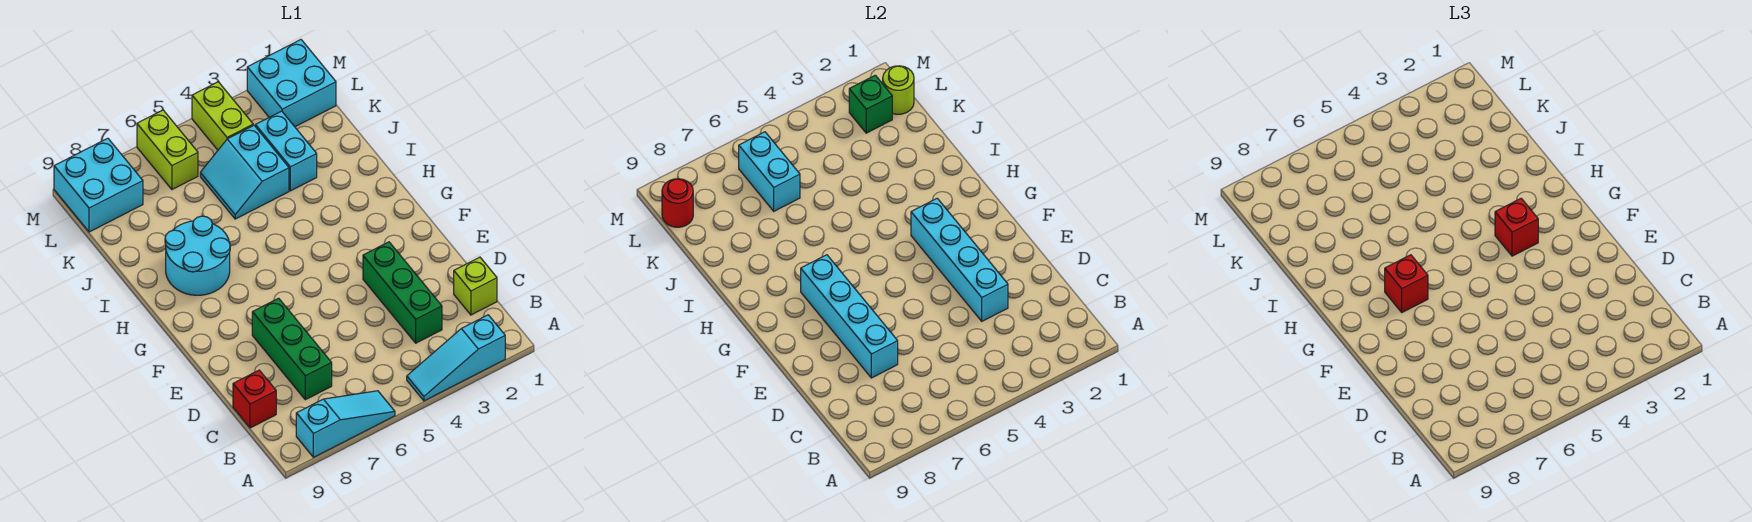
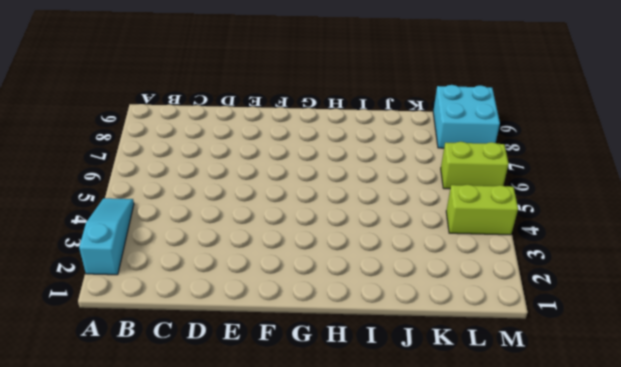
none -> cyan slope A6:A8 level 1 top 8
none -> lime brick C1 level 1
none -> green brick C3:E3 level 1

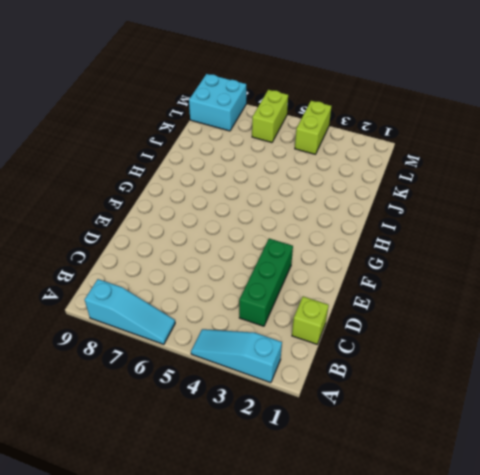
none -> green brick C7:E7 level 1
none -> red brick C9 level 1
none -> cyan round brick H7:I8 level 1

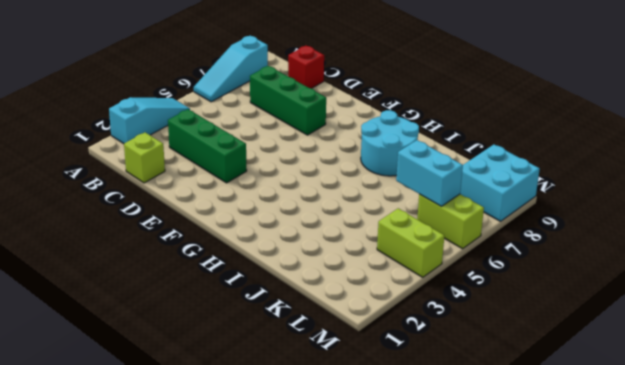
none -> cyan brick J3:K3 level 1
none -> cyan slope J4:K5 level 1 top 4
none -> cyan brick L1:M2 level 1

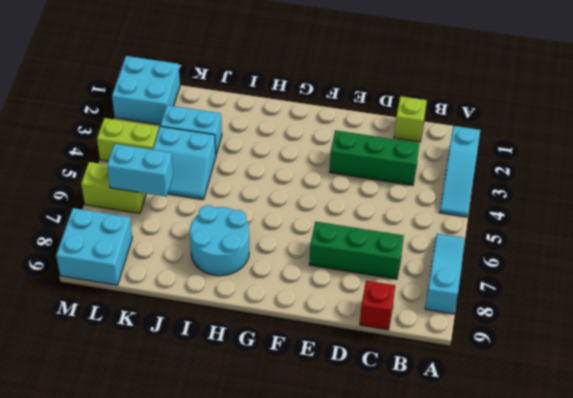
none -> cyan brick D3:G3 level 2
none -> cyan brick D7:G7 level 2
none -> lime round brick L1 level 2

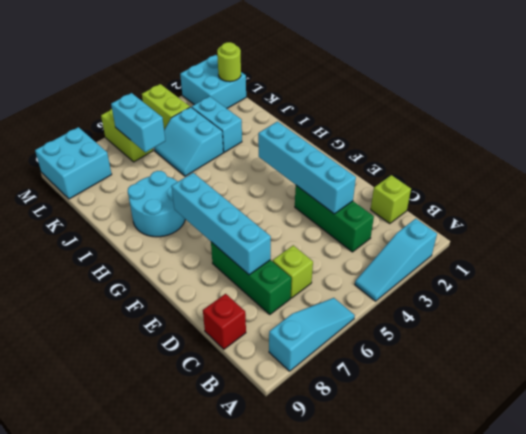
lime brick C6 level 1 -> none
none -> green brick L2 level 2
none -> red round brick L9 level 2
none -> red brick G3 level 3

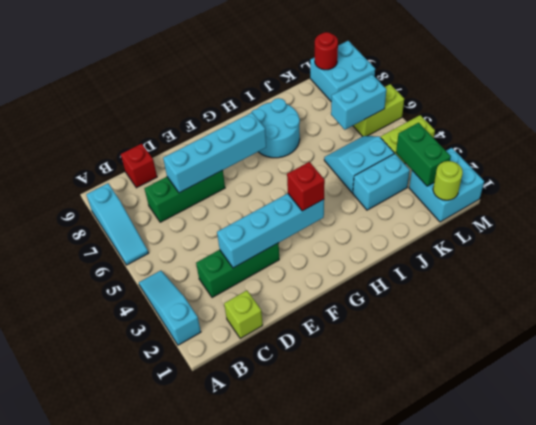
green brick L2:L3 level 2 -> green brick L2 level 2
none -> red brick G7 level 3

